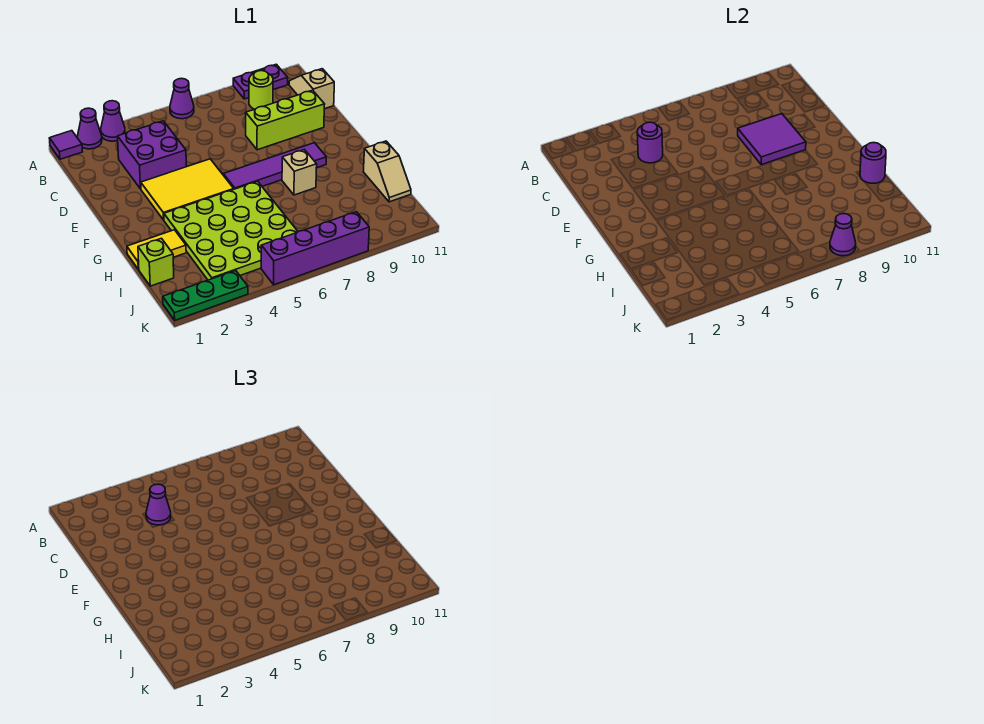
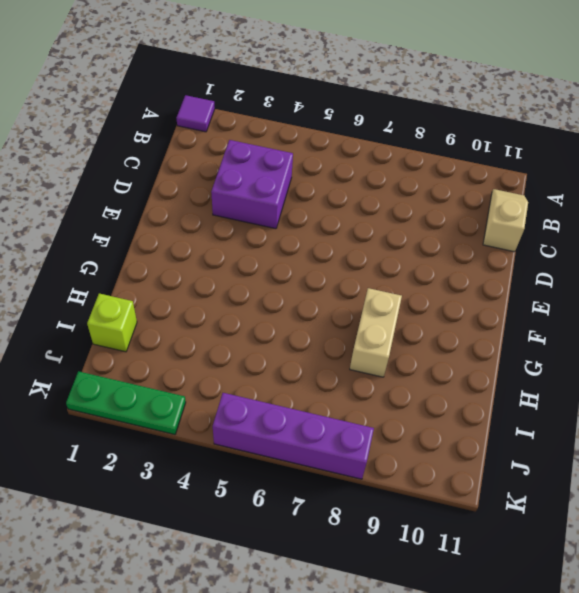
tan brick G8:H8 level 1 -> tan brick G8 level 1
none -> purple cone A2 level 1
none -> purple cone A3 level 1
none -> purple cone A6 level 1

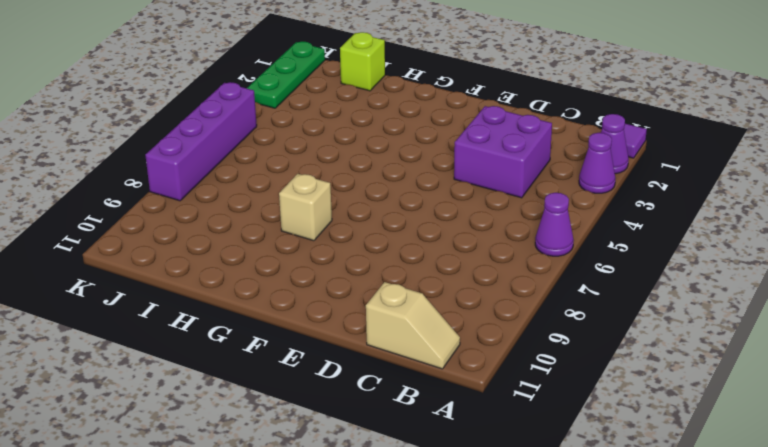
none -> purple plate A9:A10 level 1
none -> lime round brick B9 level 1
none -> lime brick D8:D10 level 1

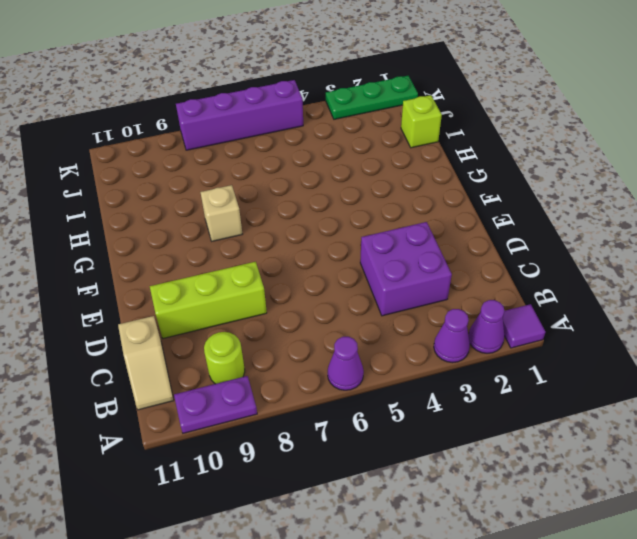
none -> yellow tile E3:F5 level 1
none -> purple tile F6:F9 level 1
none -> lime plate G3:J6 level 1

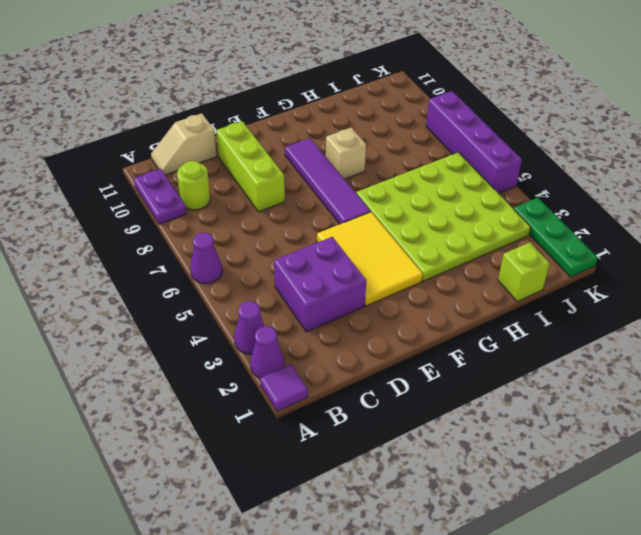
none -> yellow tile H1:H2 level 1
none -> tan slope H11:I11 level 1 top H
none -> purple round brick C4 level 2

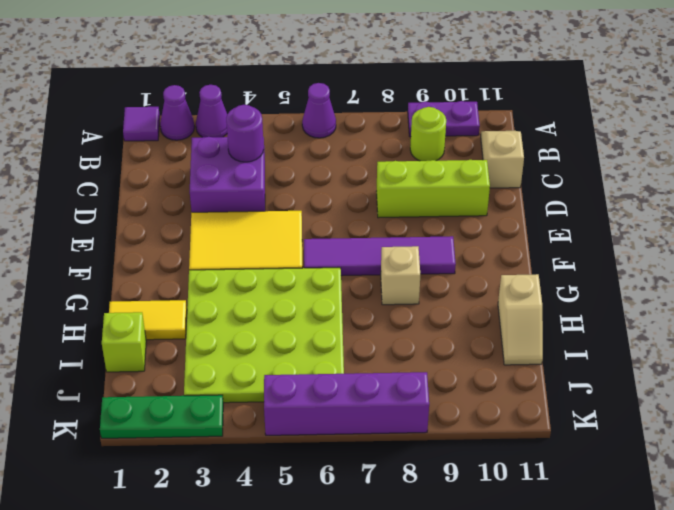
none -> purple tile D8:E9 level 2
none -> purple round brick H11 level 2
none -> purple cone K8 level 2

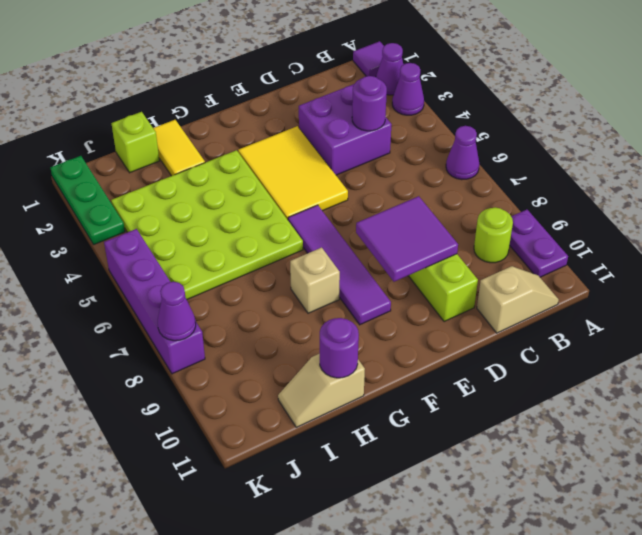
none -> purple cone C4 level 3

